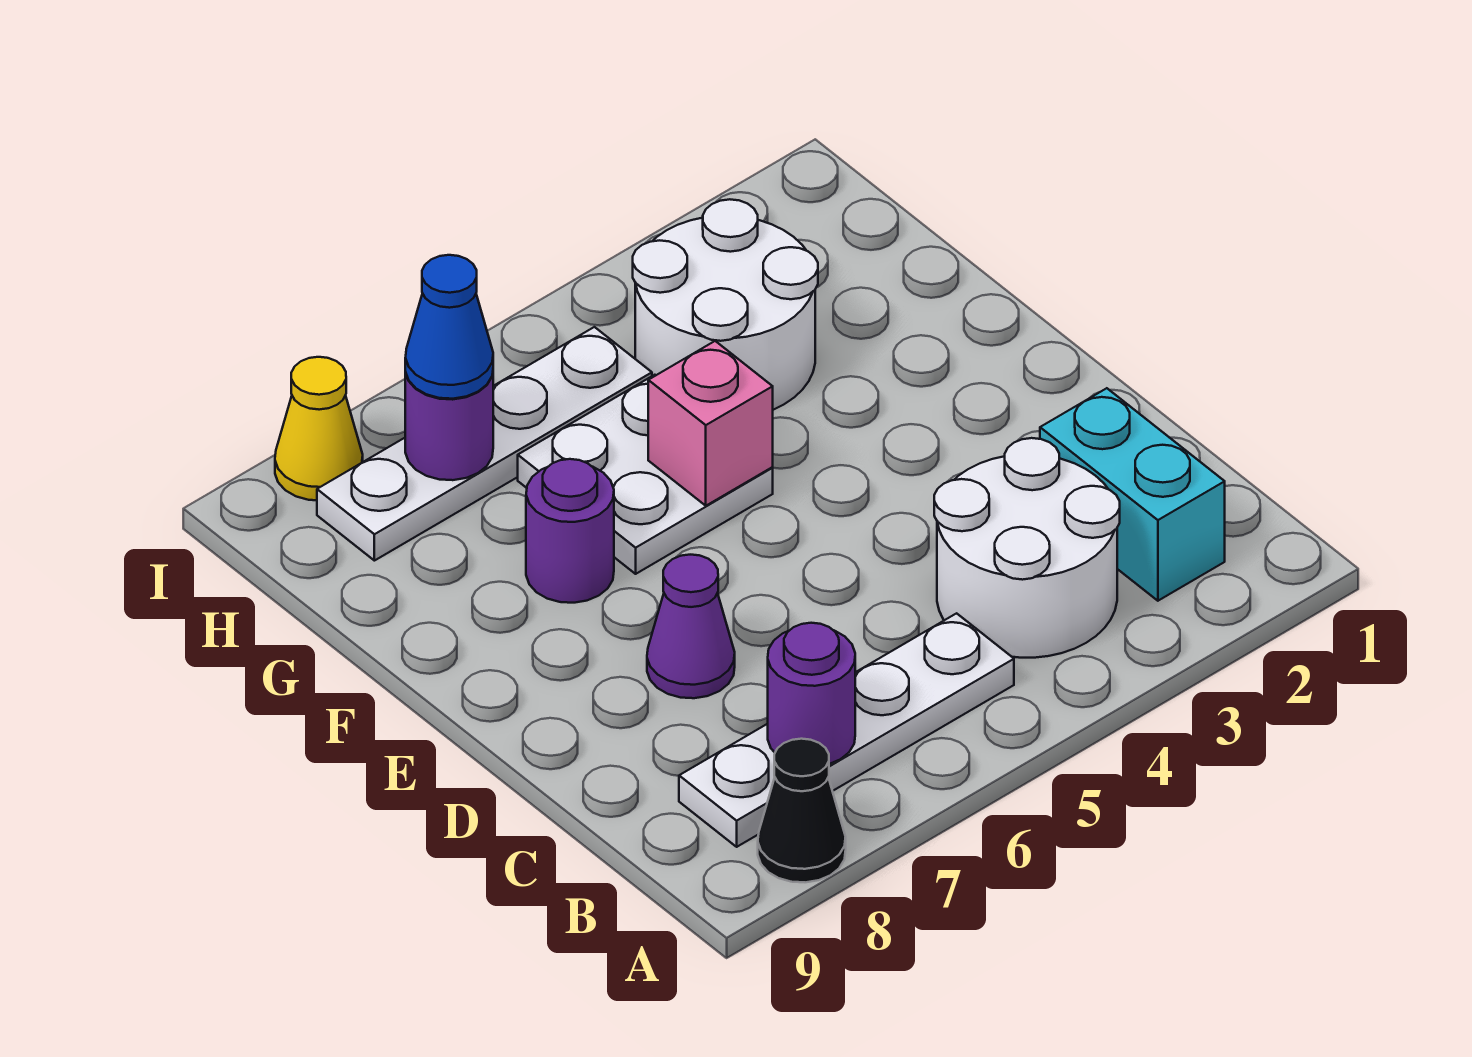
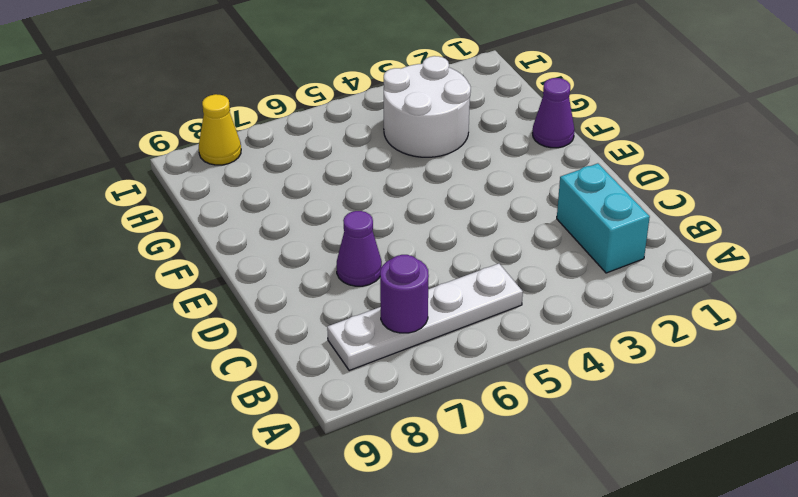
purple cone F1 level 1 -> none
none -> black cone A8 level 1
none -> white round brick B3:C4 level 1
none -> white plate F5:G6 level 1

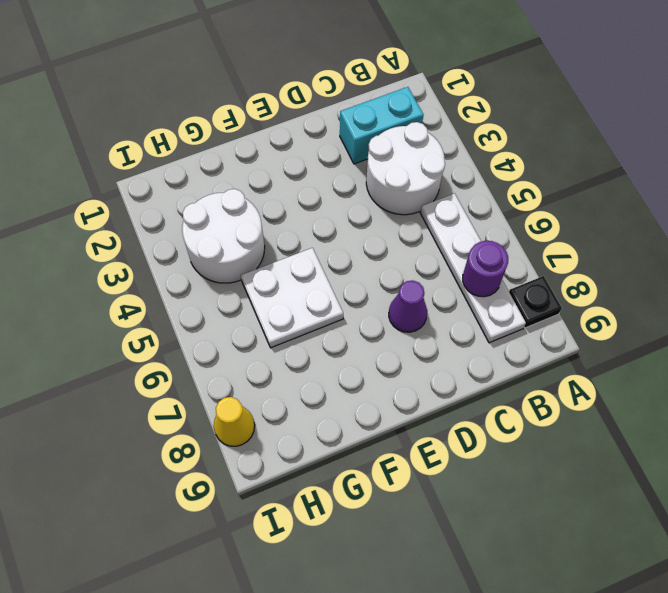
black plate A8 level 1 -> black cone A8 level 1
none -> purple round brick F7 level 1
none -> white plate H5:H8 level 1
none -> pink brick F5 level 2

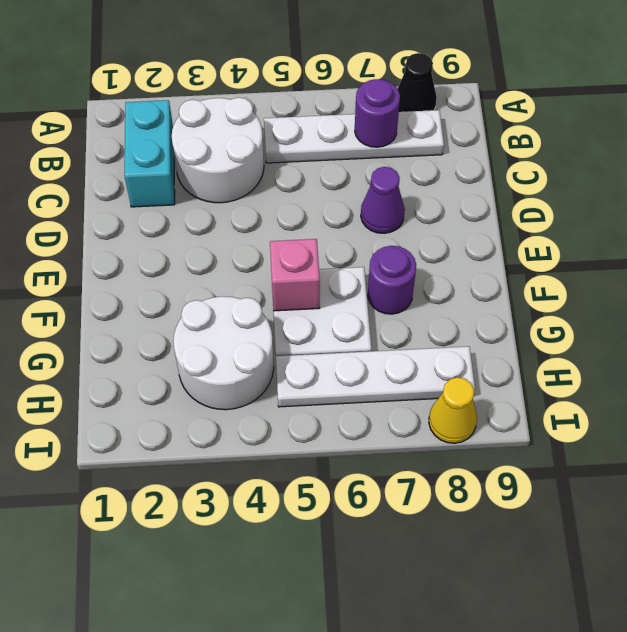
none -> purple round brick H7 level 2
none -> blue cone H7 level 3

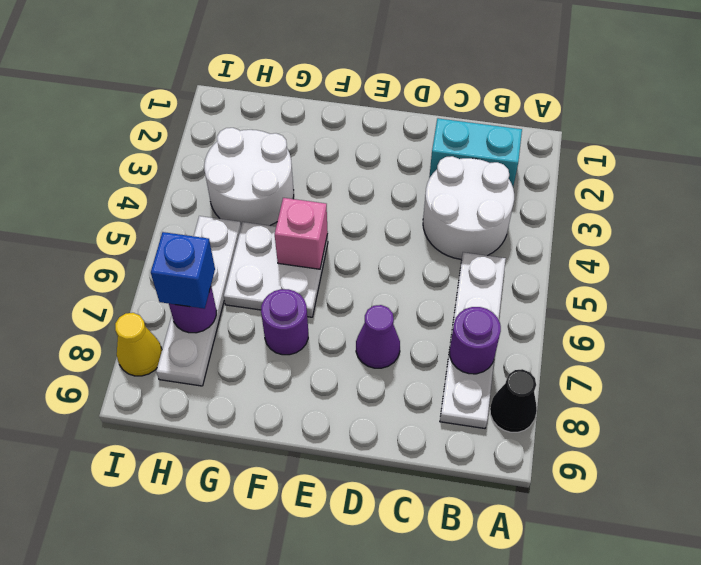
blue brick H7 level 3 -> blue cone H7 level 3

